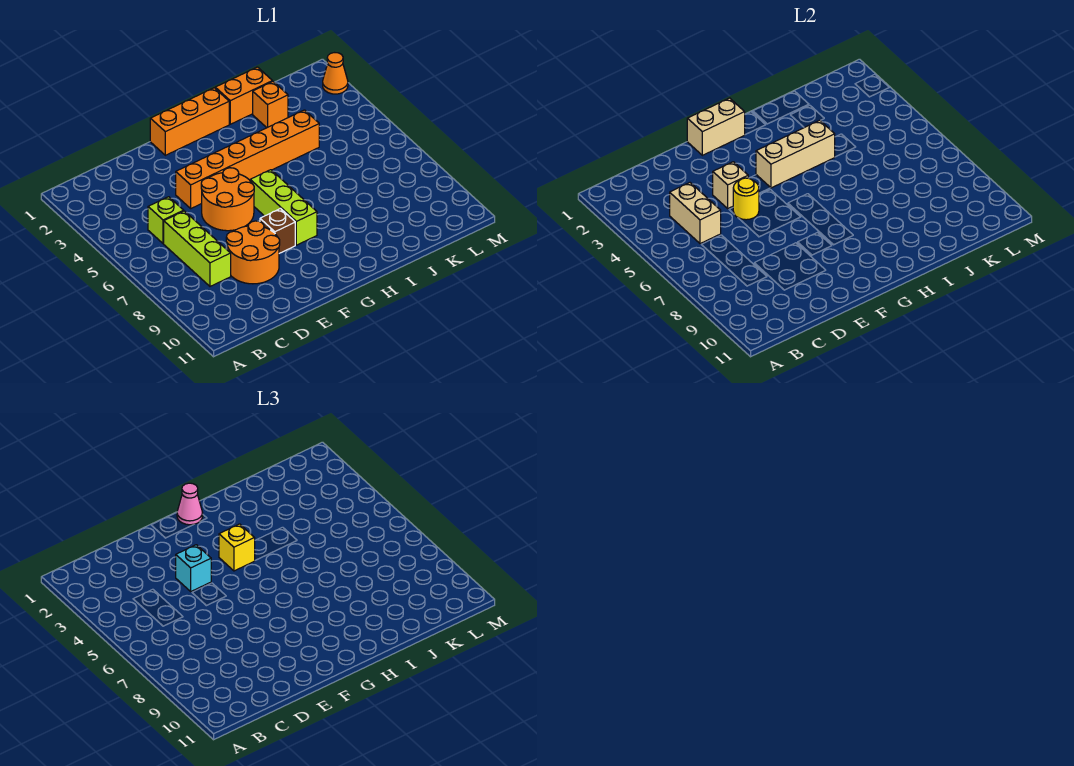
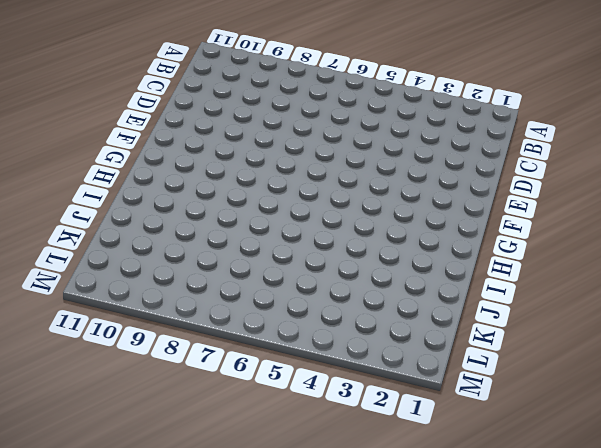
none -> lime brick C5 level 1
none -> lime brick C6:C8 level 1
none -> orange round brick D8:E9 level 1

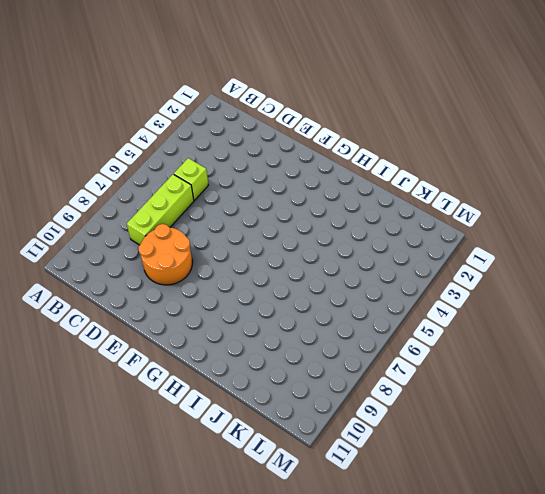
none -> orange brick E4:J4 level 1
none -> orange round brick E5:F6 level 1
none -> orange brick F1:H1 level 1

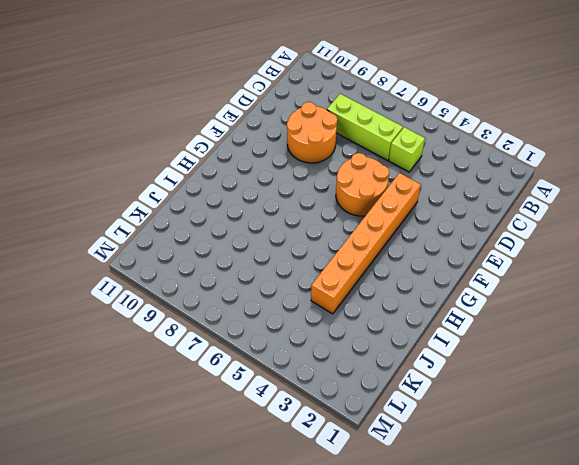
none -> orange brick F1:H1 level 1
none -> brown brick F8 level 1
none -> lime brick G6:G8 level 1

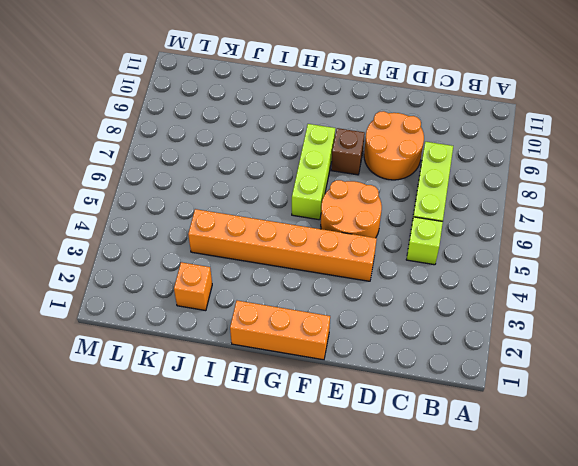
none -> orange brick I1:J1 level 1
none -> orange cone M2 level 1
none -> tan brick C4:C5 level 2

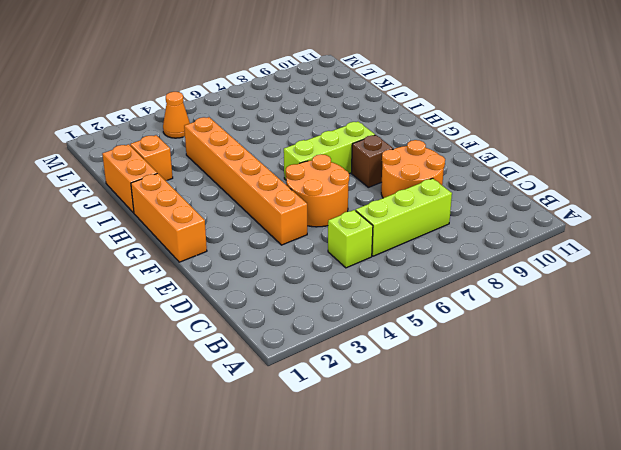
orange cone L4 level 1 -> orange cone M2 level 1
none -> tan brick C4:C5 level 2
none -> tan brick E4 level 2
none -> yellow round brick E5 level 2

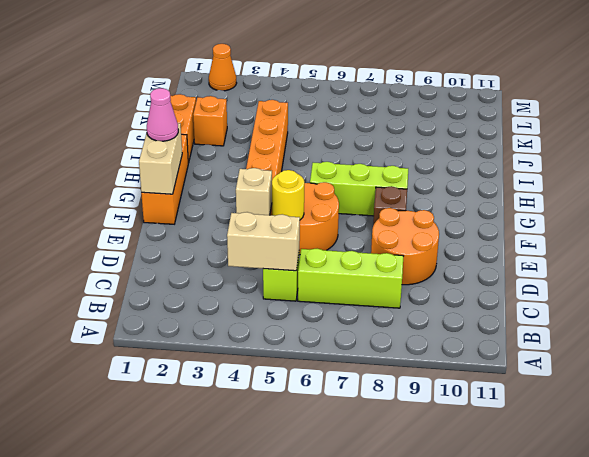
none -> tan brick G4:I4 level 2
none -> cyan brick E4 level 3
none -> yellow brick G4 level 3

